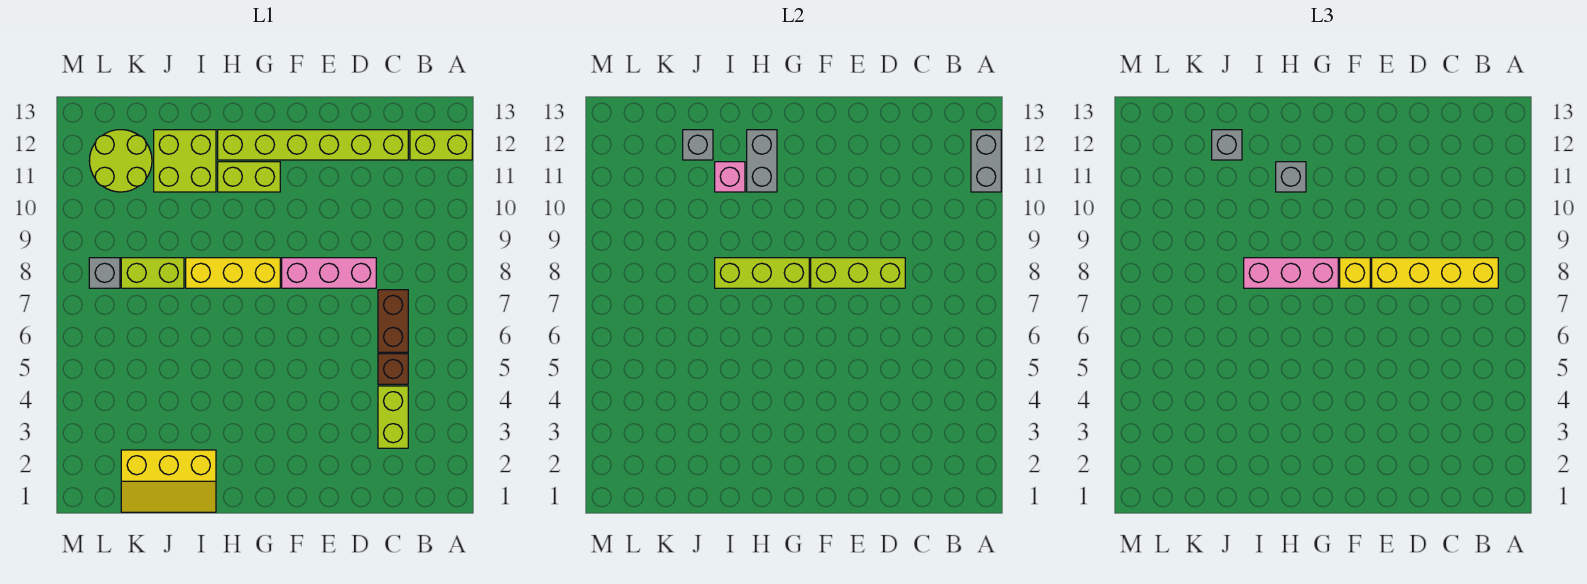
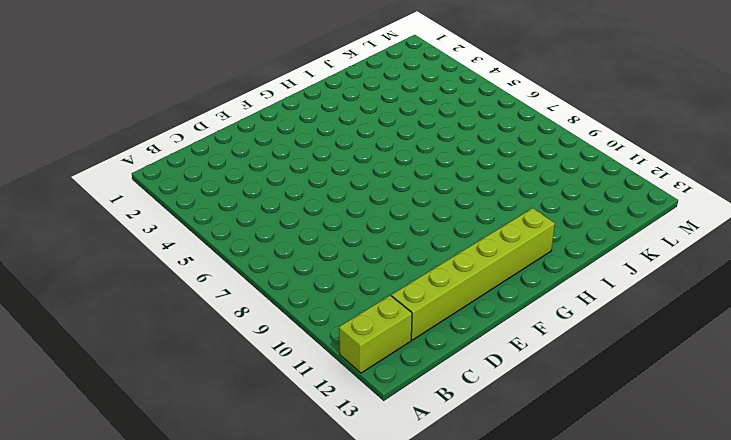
none -> lime brick C3:C4 level 1
none -> brown brick C5 level 1
none -> brown brick C6:C7 level 1

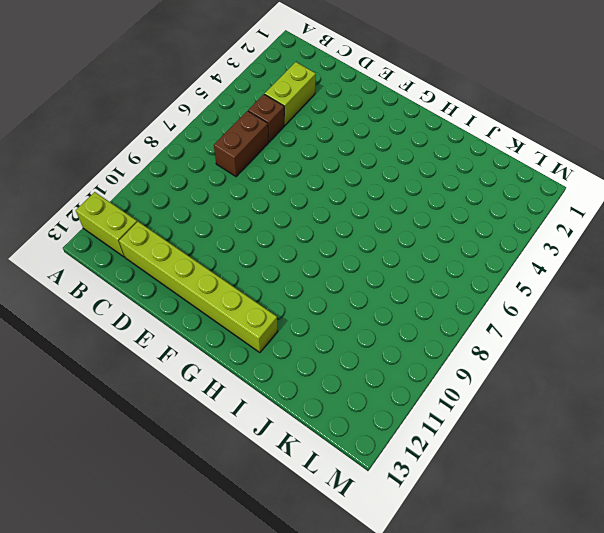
none -> pink brick D8:F8 level 1
none -> yellow brick G8:I8 level 1
none -> lime brick G11:H11 level 1

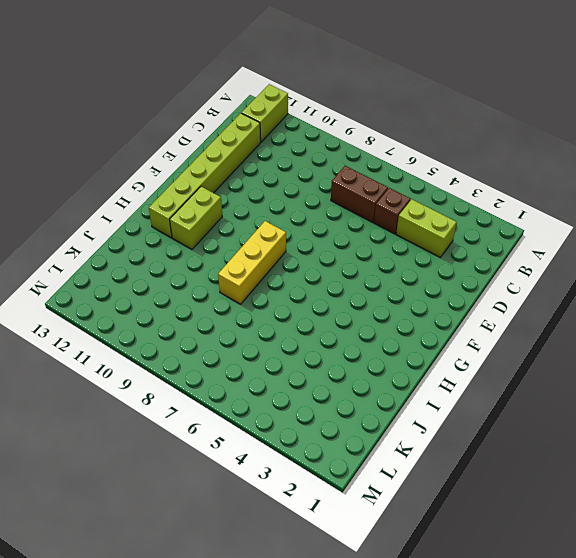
none -> pink brick D8:F8 level 1
none -> yellow slope I1:K2 level 1 top 2
none -> lime brick I11:J12 level 1

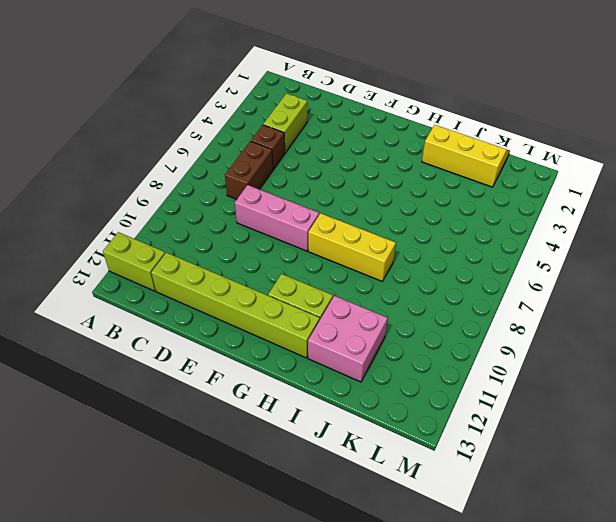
pink brick I11:J12 level 1 -> lime brick I11:J12 level 1
none -> lime brick J8:K8 level 1
none -> lime round brick K11:L12 level 1
none -> grey brick L8 level 1

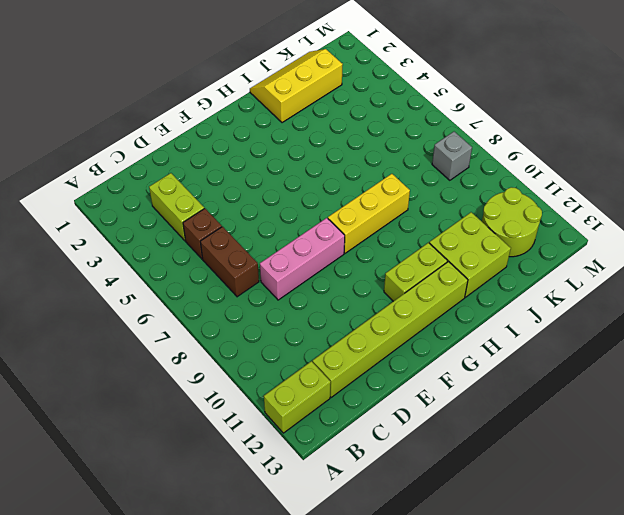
none -> lime brick J8:K8 level 1
none -> grey brick A11:A12 level 2
none -> lime brick D8:F8 level 2

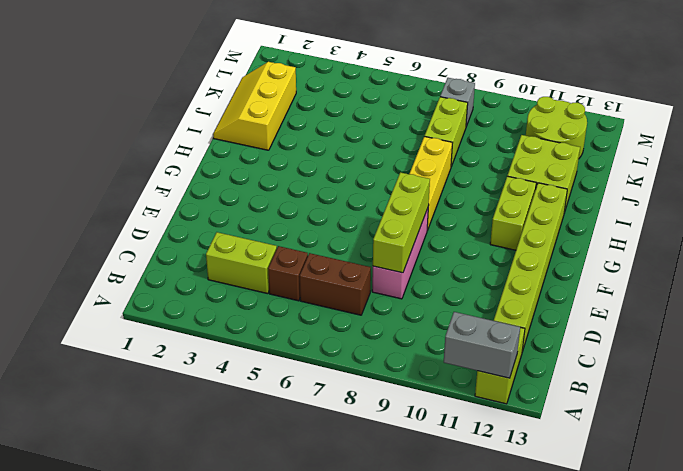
none -> lime brick G8:I8 level 2
none -> grey brick H11:H12 level 2
none -> pink brick I11 level 2

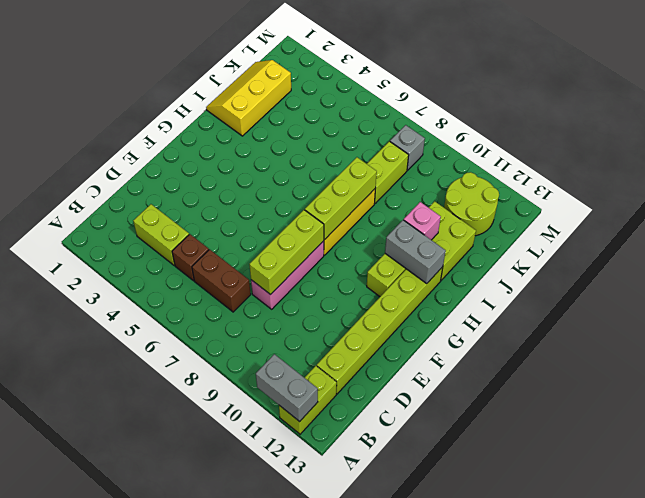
none -> grey brick J12 level 2
none -> yellow brick B8:E8 level 3
none -> yellow brick F8 level 3

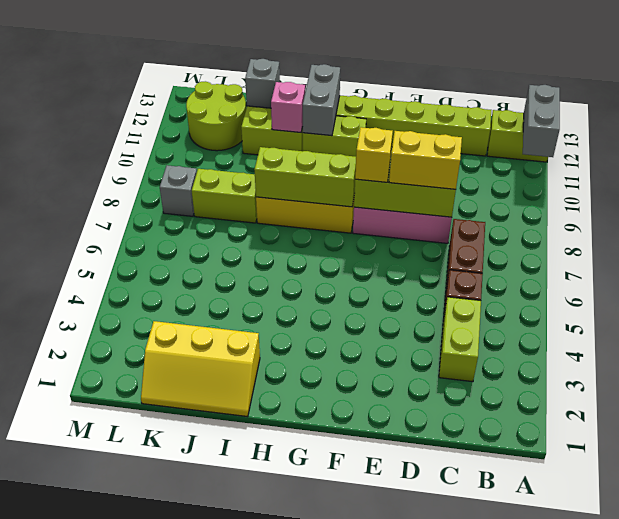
yellow brick D8:E8 level 3 -> yellow brick B8:E8 level 3
none -> pink brick G8:I8 level 3
none -> grey brick H11 level 3
none -> grey brick J12 level 3

